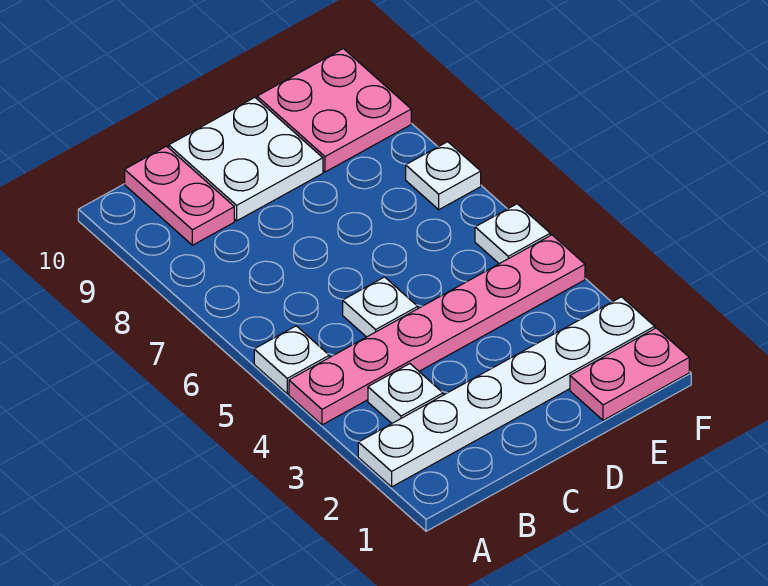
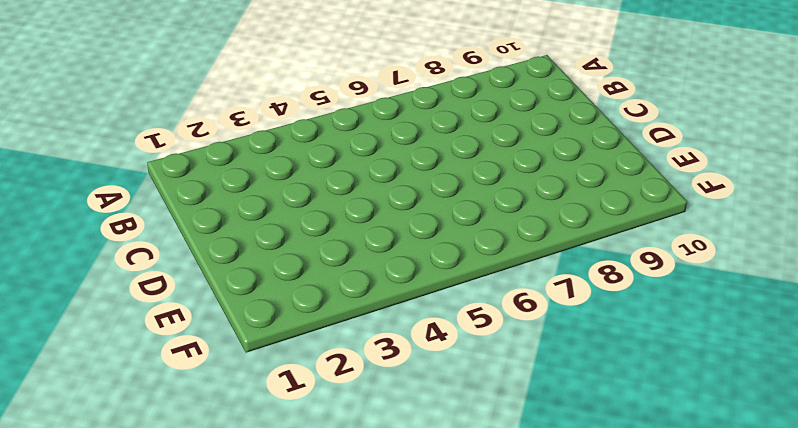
none -> white plate A2:F2 level 1
none -> pink plate A4:F4 level 1

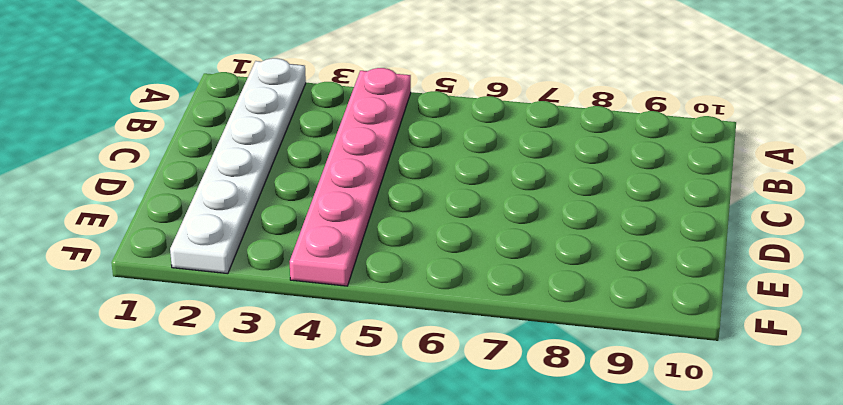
none -> white plate A5 level 1
none -> white plate B3 level 1

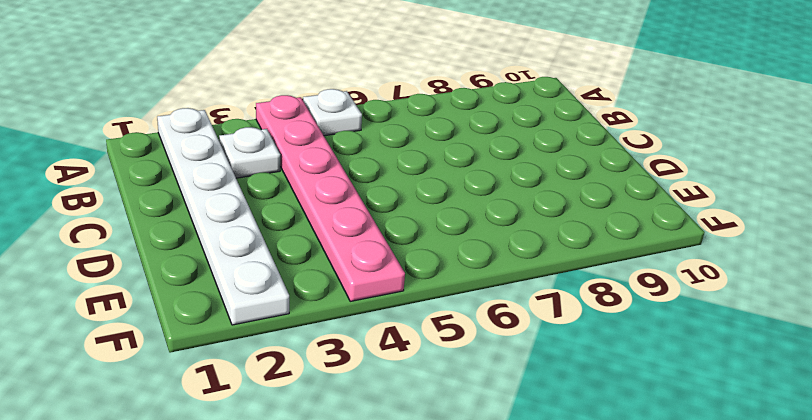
none -> pink plate B9:B10 level 1
none -> white plate C5 level 1

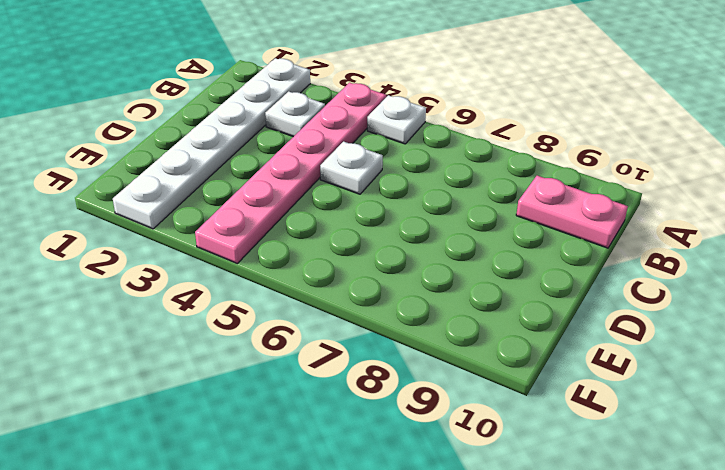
none -> white plate C9:D10 level 1
none -> pink plate E1:F1 level 1

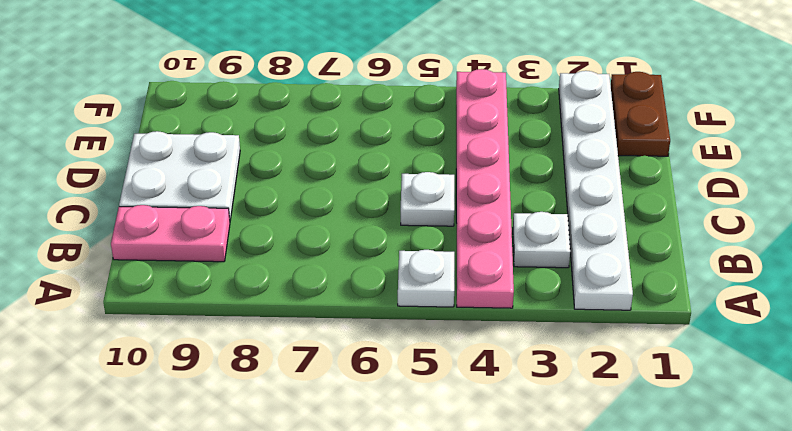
brown plate E1:F1 level 1 -> pink plate E1:F1 level 1
none -> pink plate E9:F10 level 1
none -> white plate F5 level 1

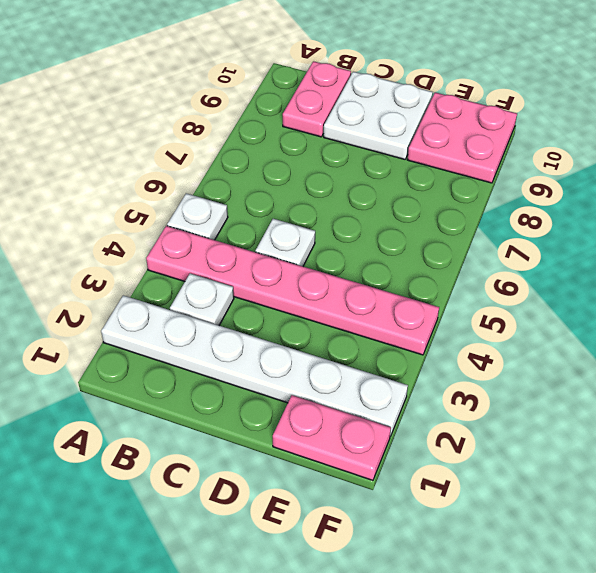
none -> white plate F5 level 1
none -> white plate F7 level 1

